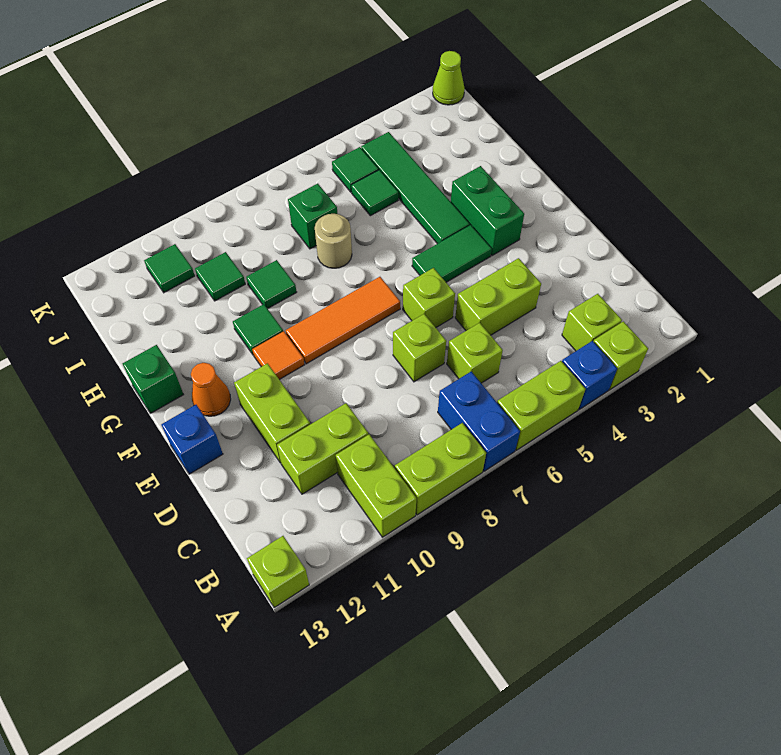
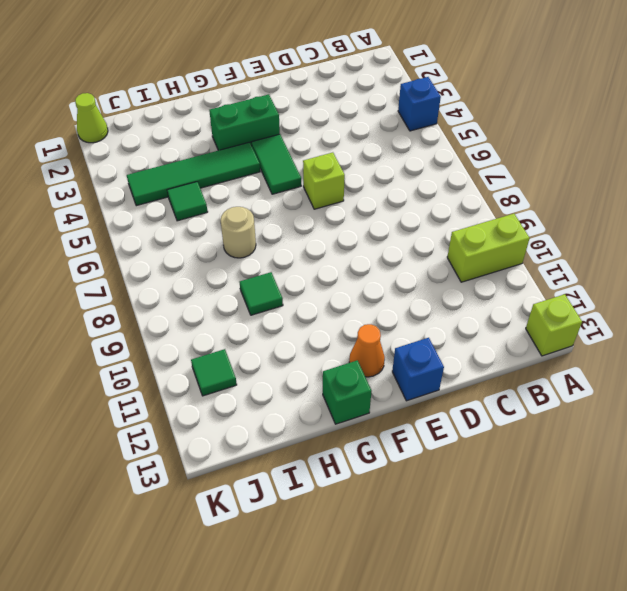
none -> lime brick A3 level 1
none -> lime brick A5:A6 level 1
none -> blue brick A7:B7 level 1
none -> lime brick A8:A9 level 1

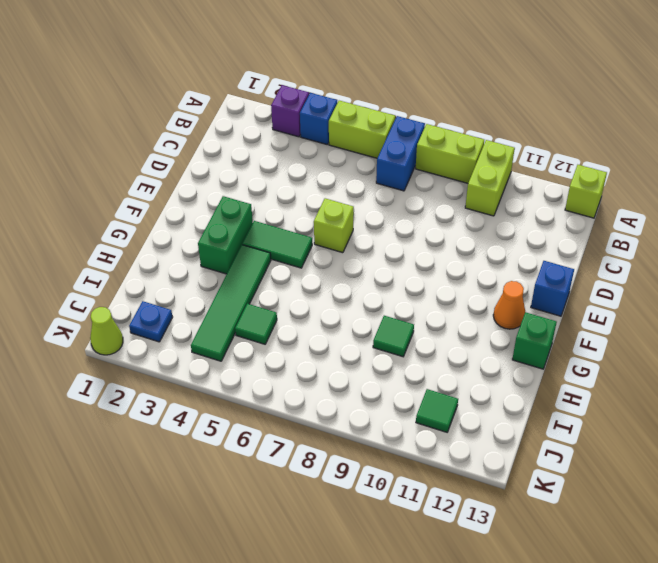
purple brick A3 level 1 -> lime brick A3 level 1
blue plate J2 level 1 -> none
none -> lime brick B3 level 1
none -> lime brick C6 level 1
none -> lime brick C10:C11 level 1
none -> lime brick D4:D5 level 1

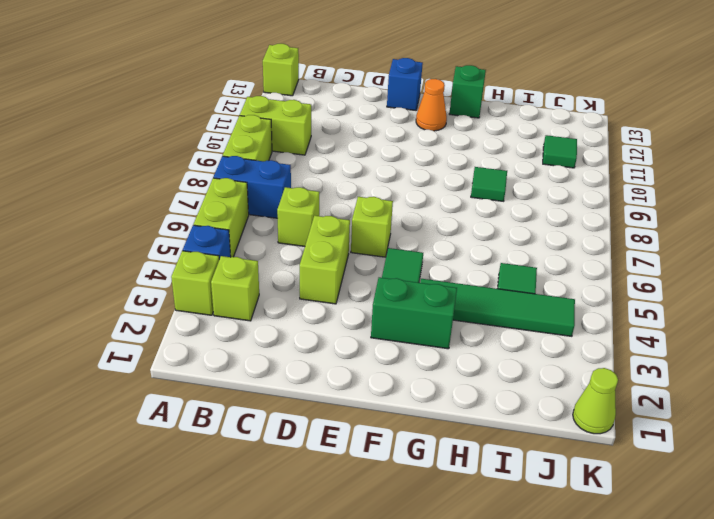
none -> lime brick C10:C11 level 1
none -> lime brick D7 level 1
none -> lime brick D11:E11 level 1
none -> orange tile F7:F9 level 1

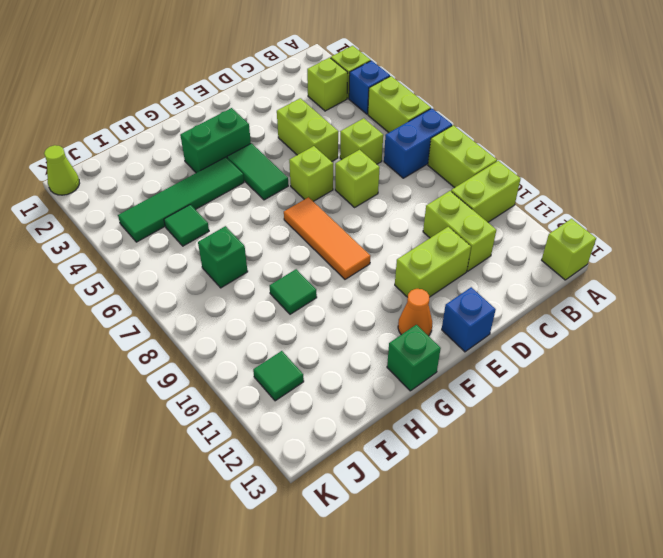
none -> orange tile F10 level 1
none -> green tile G10 level 1
none -> tan round brick H7 level 1
none -> green tile I10 level 1

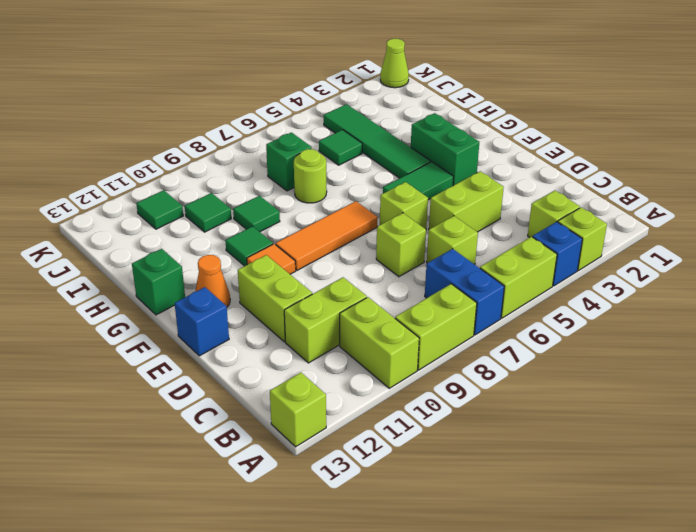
lime round brick H7 level 1 -> tan round brick H7 level 1
none -> green tile J5 level 1

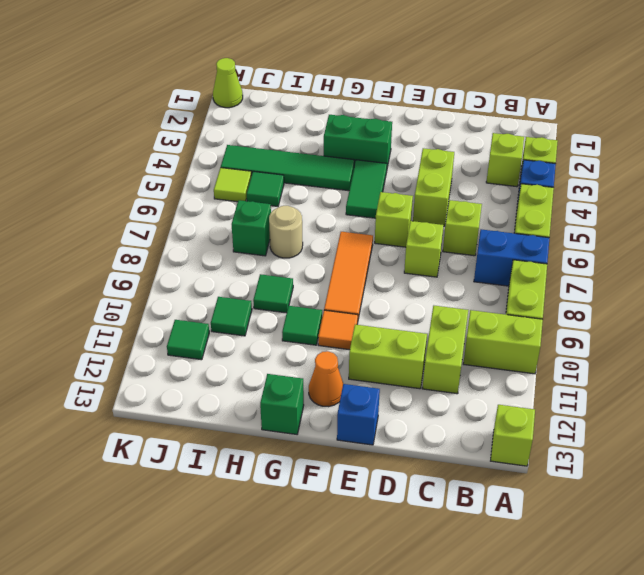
lime tile J5 level 1 -> green tile J5 level 1

